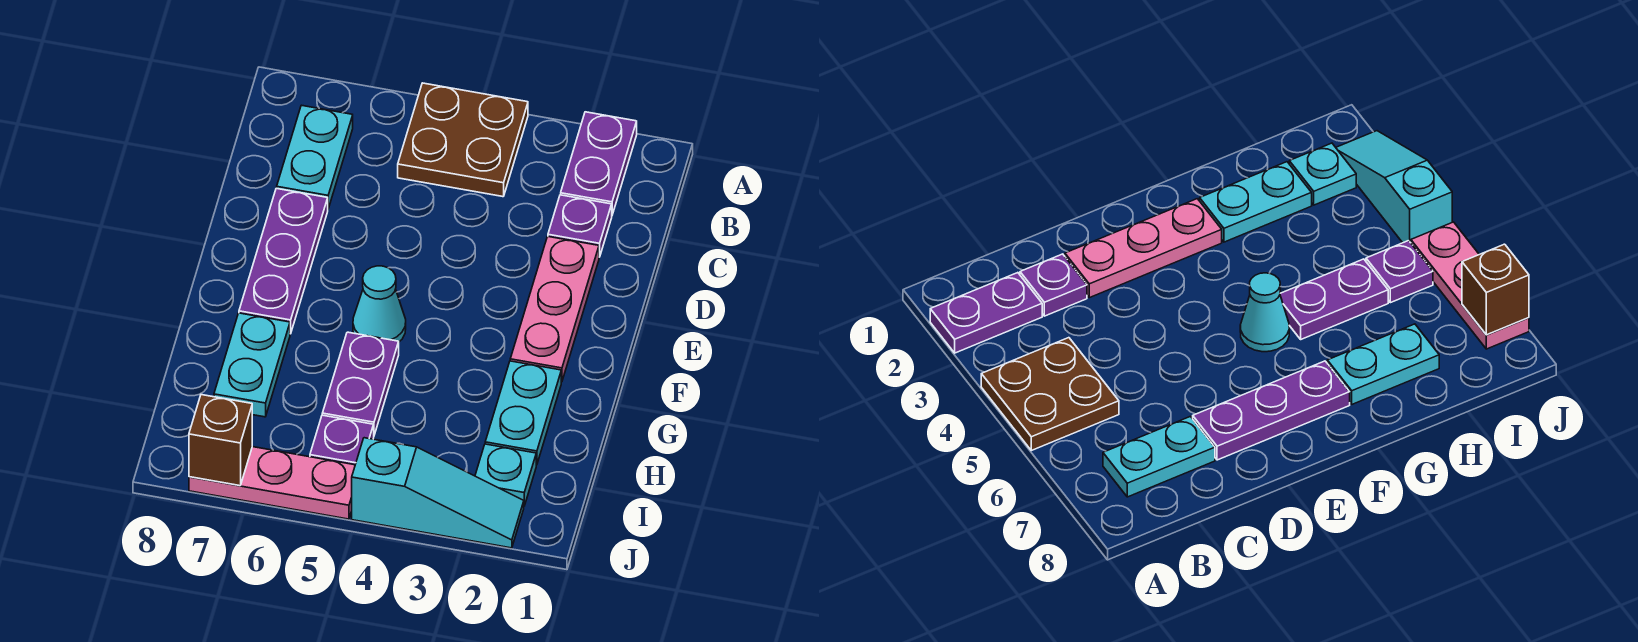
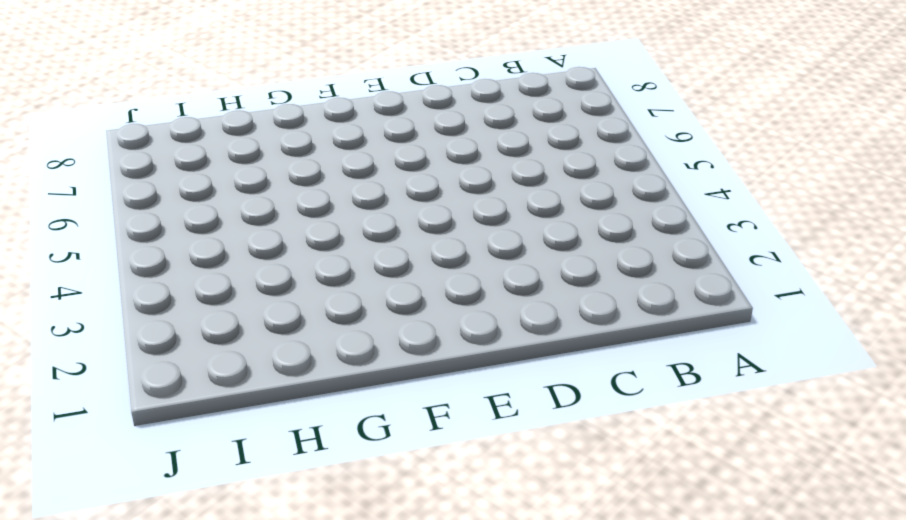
none -> purple plate A2:B2 level 1
none -> brown plate A4:B5 level 1
none -> cyan plate B7:C7 level 1

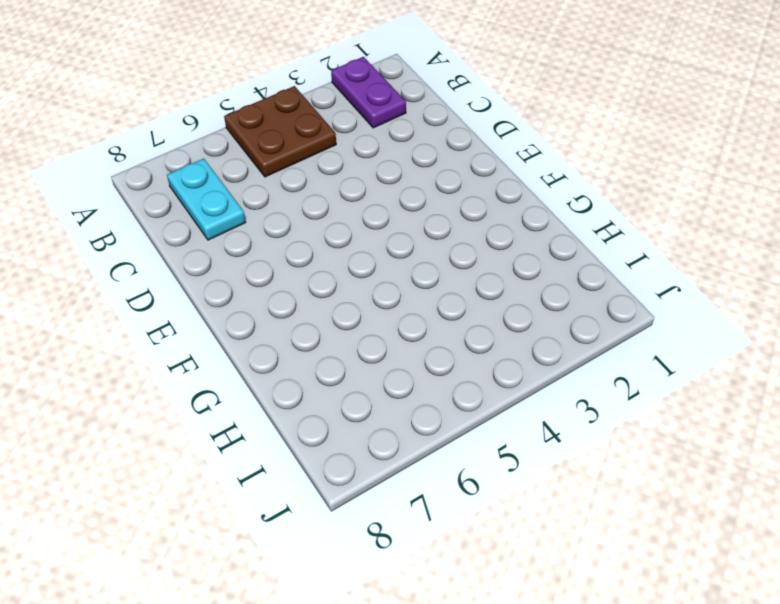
none -> purple plate C2 level 1
none -> pink plate D2:F2 level 1
none -> purple plate D7:F7 level 1

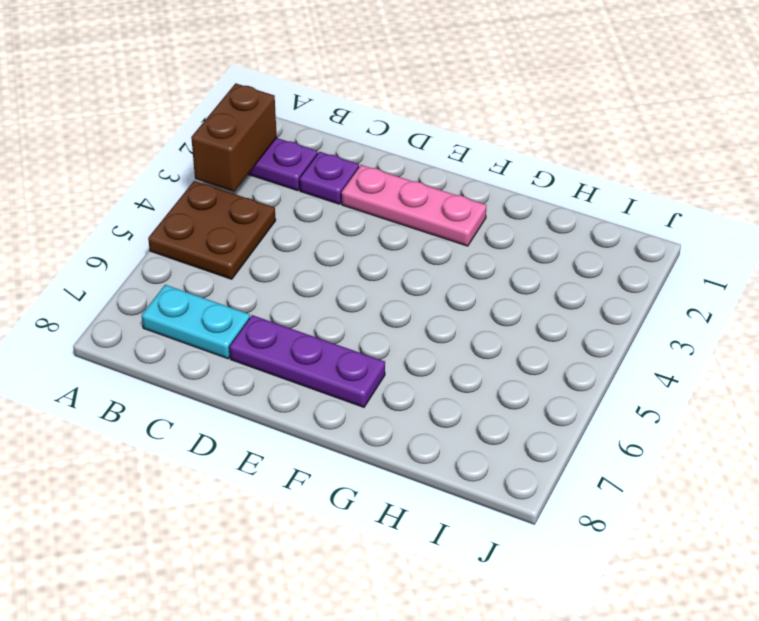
brown brick A2:A3 level 2 -> none
none -> cyan cone F5 level 1
none -> cyan plate G2:H2 level 1
none -> purple plate G5:H5 level 1

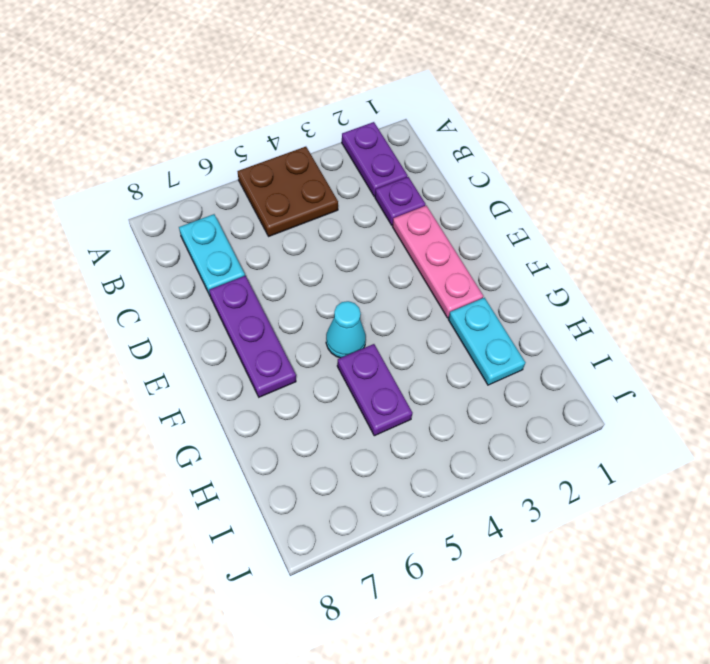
none -> cyan plate G7:H7 level 1
none -> cyan plate I2 level 1
none -> purple plate I5 level 1

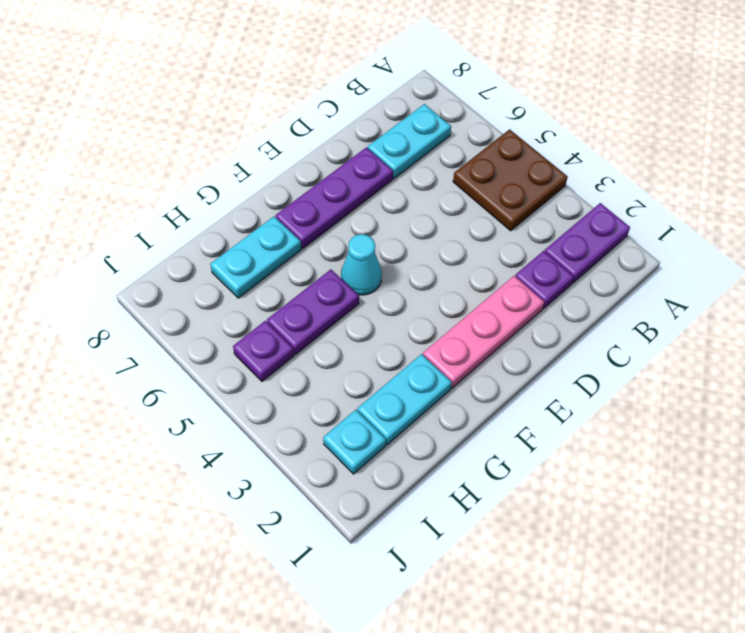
none -> cyan slope J2:J4 level 1 top 4
none -> pink plate J5:J7 level 1
none -> brown brick J7 level 2

